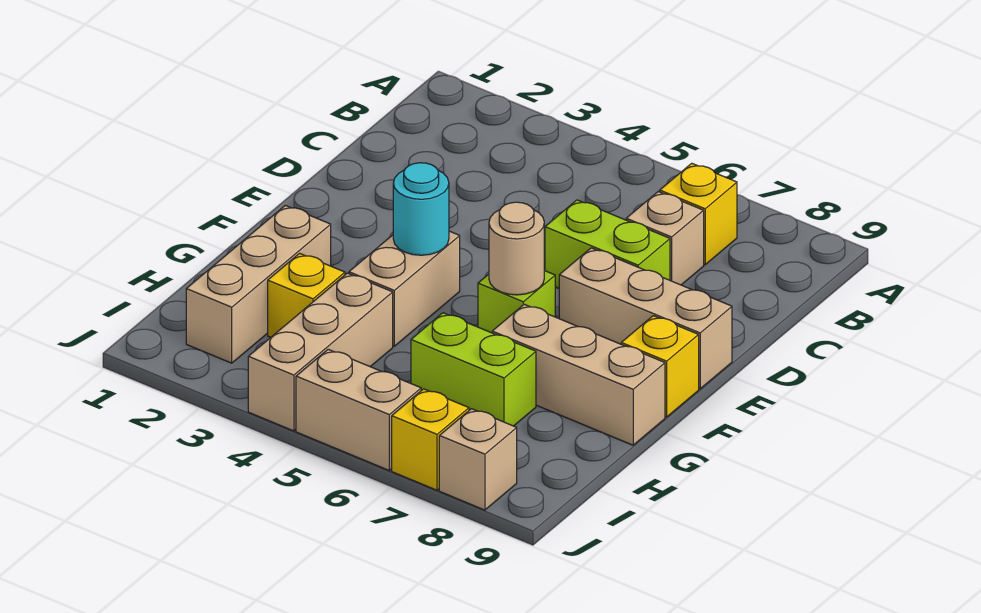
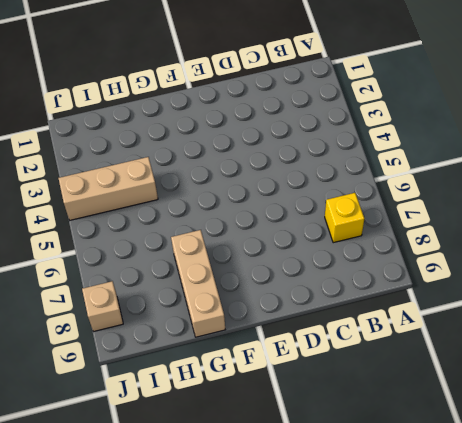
none -> tan brick C7 level 1
none -> lime brick D6:D7 level 1
none -> tan brick E7:E9 level 1

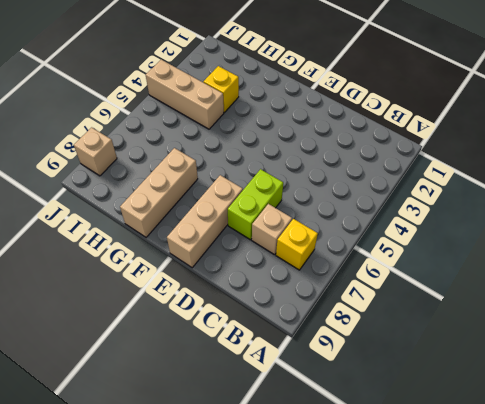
none -> tan brick F4:G4 level 1
none -> lime brick F6 level 1
none -> yellow brick F9 level 1

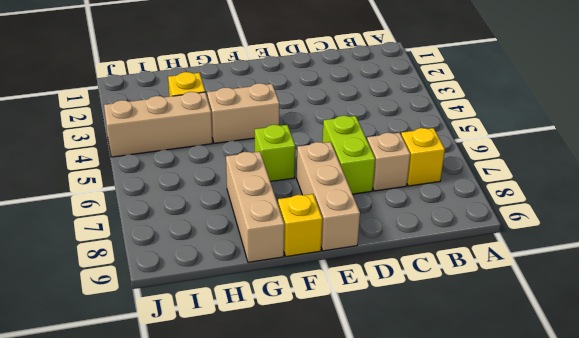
none -> tan brick G2:I2 level 1
none -> lime brick H6:H7 level 1
none -> tan brick J5:J6 level 1

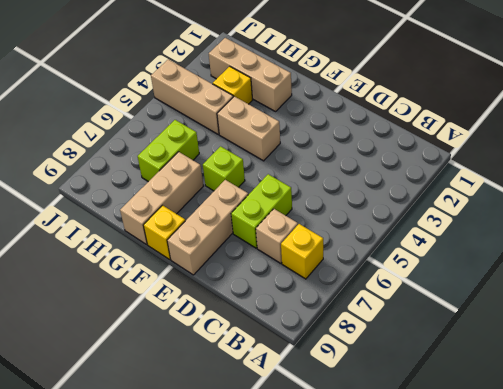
none -> tan brick J5:J6 level 1
none -> yellow brick J7 level 1
none -> tan brick J8 level 1

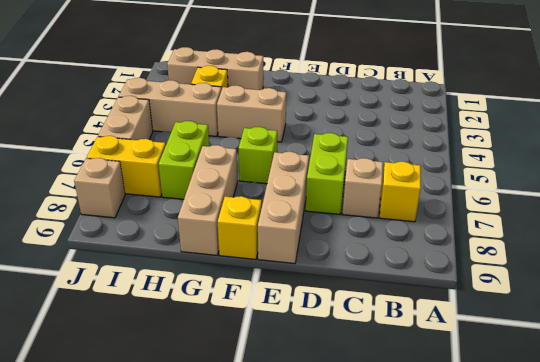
yellow brick I7:J7 level 1 -> yellow brick J7 level 1
none -> cyan round brick F4 level 2
none -> tan round brick F6 level 2

